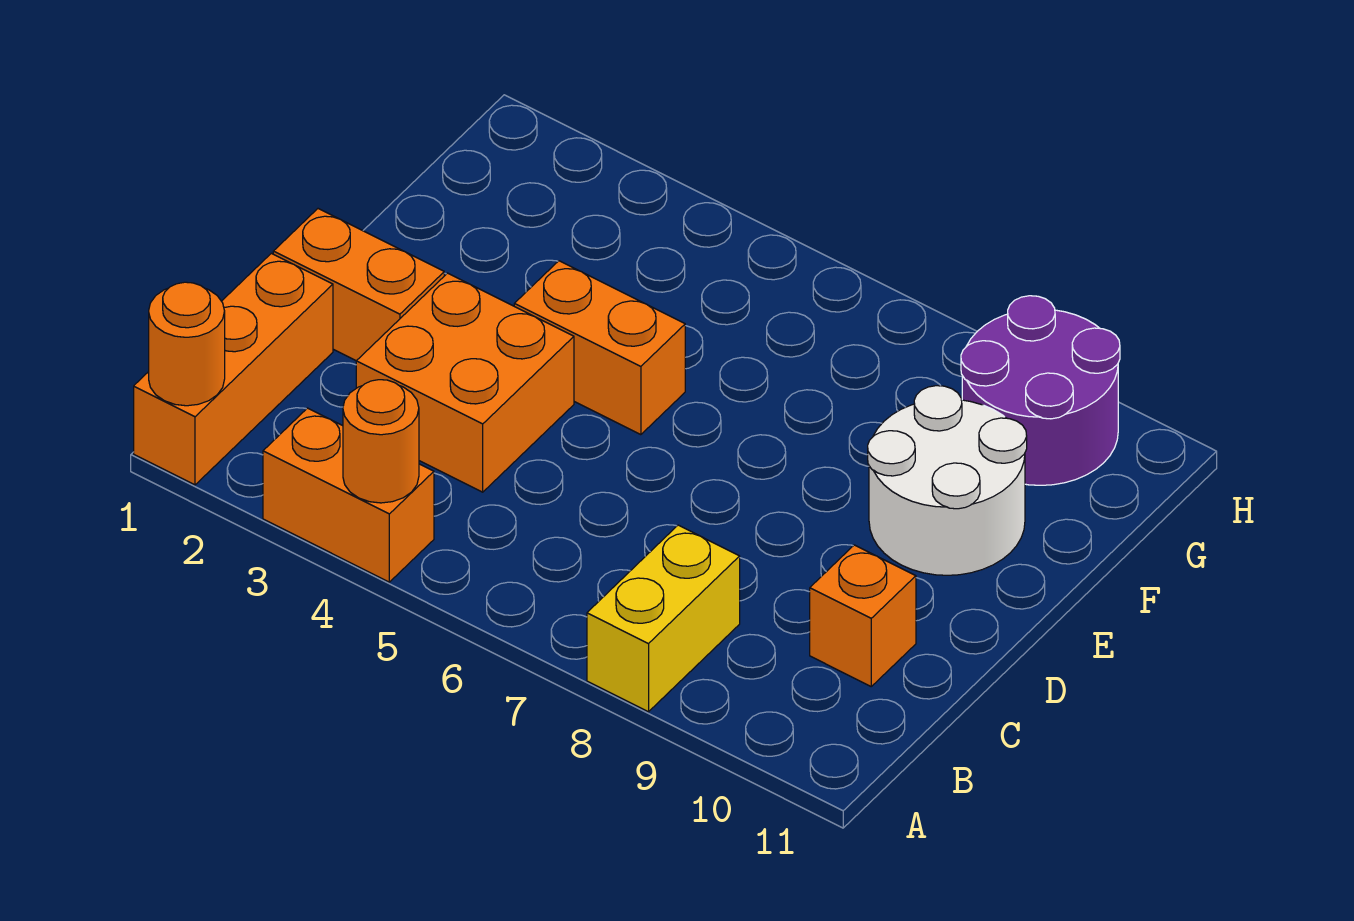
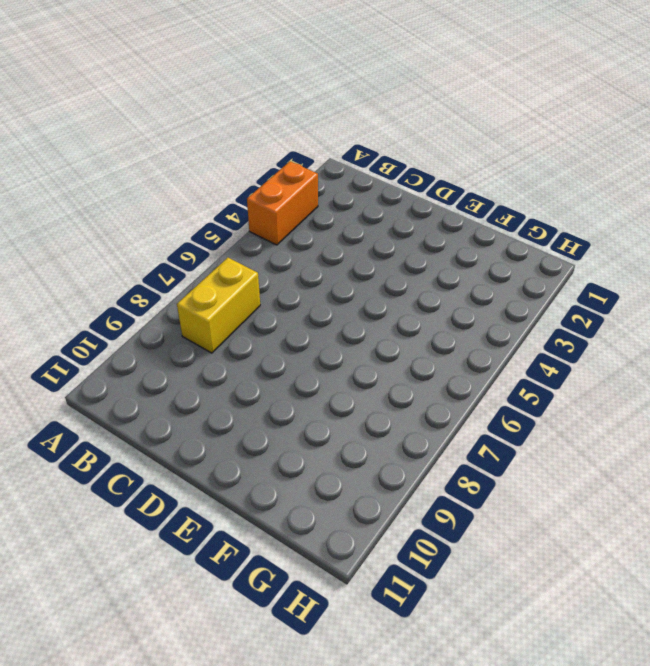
yellow brick B7:B8 level 1 -> yellow brick A8:B8 level 1
none -> orange brick A1:C1 level 1
none -> orange brick C3:D4 level 1

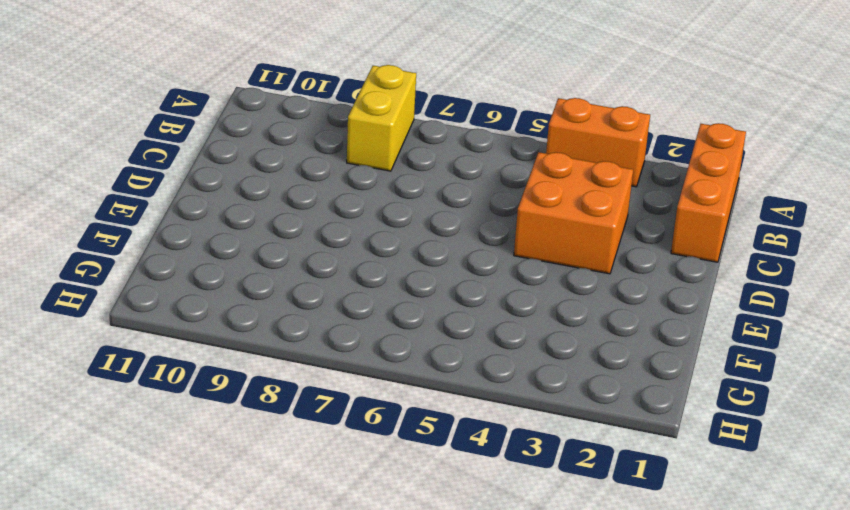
none -> orange brick C10 level 1
none -> orange brick D1:D2 level 1

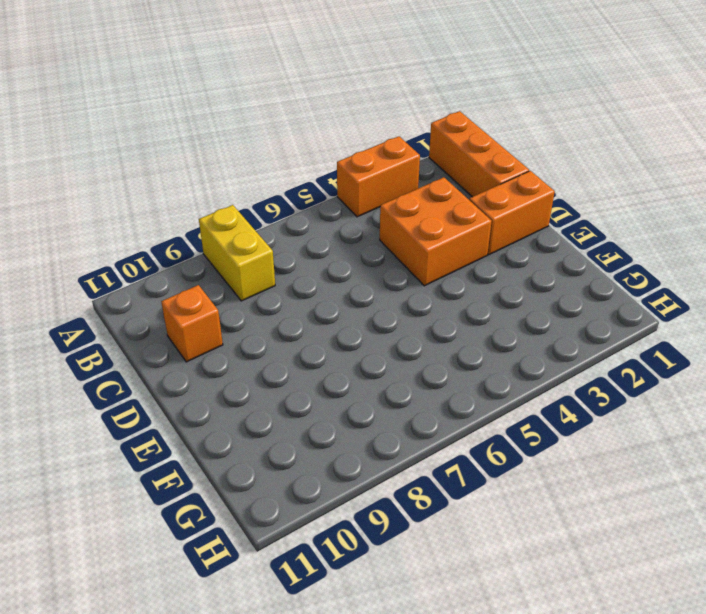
none -> orange brick E4:E5 level 1
none -> white round brick E9:F10 level 1

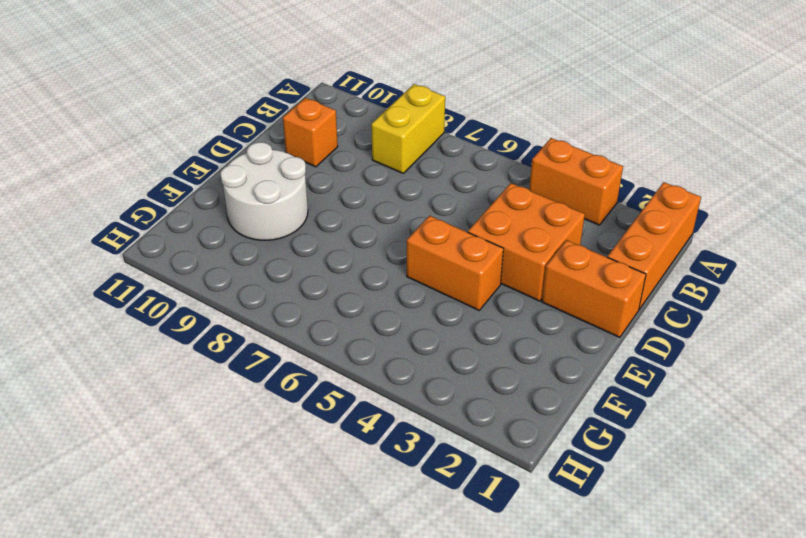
none -> purple round brick G9:H10 level 1
none -> orange round brick A1 level 2

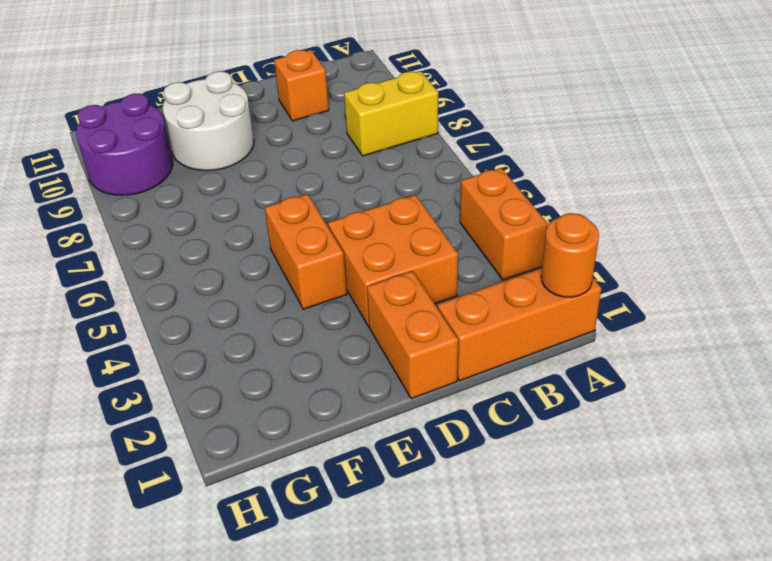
none -> orange round brick A4 level 2

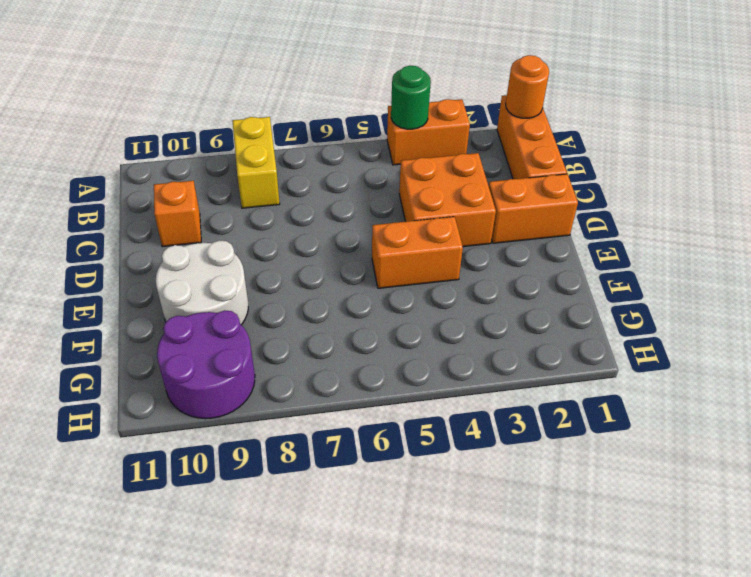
green round brick A4 level 2 -> orange round brick A4 level 2

